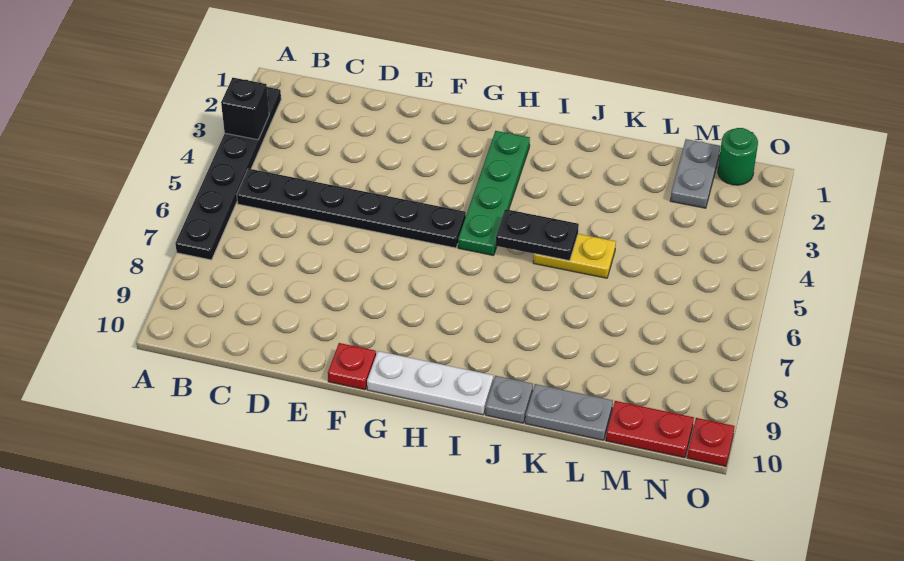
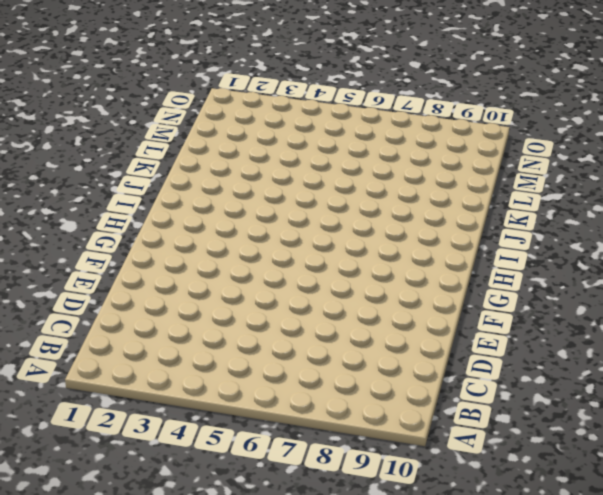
none -> black plate A2:A7 level 1
none -> black plate B5:G5 level 1
none -> red plate F10 level 1

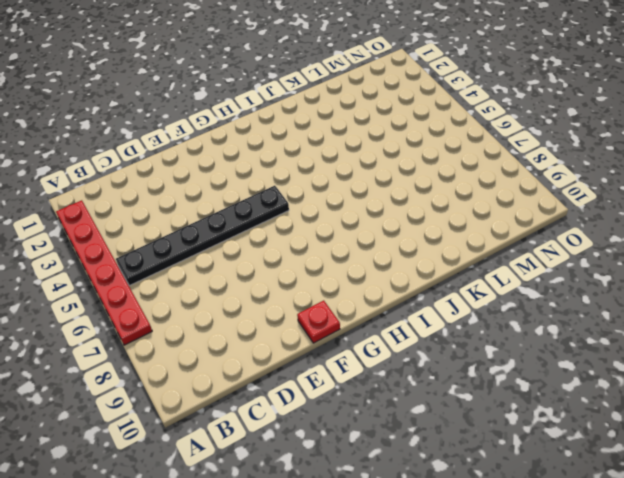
red plate A2:A7 level 1 -> black plate A2:A7 level 1
none -> white plate G10:I10 level 1
none -> green plate H2:H5 level 1
none -> yellow plate J5:K5 level 1

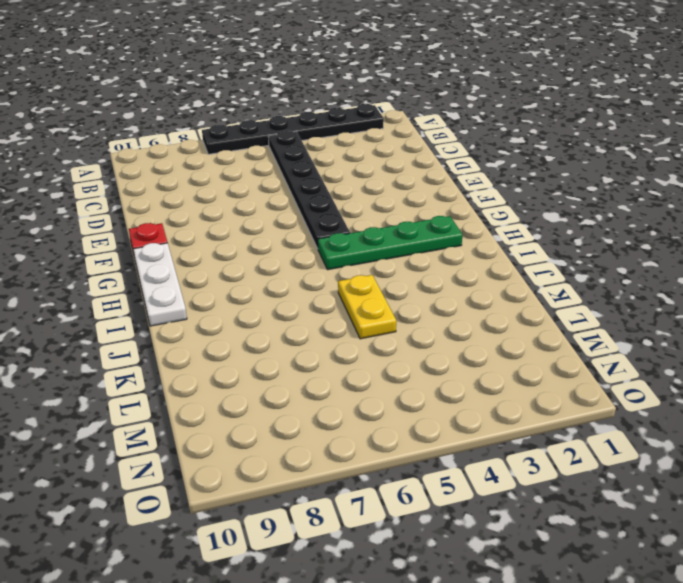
none -> grey plate J10 level 1
none -> grey plate K10:L10 level 1
none -> grey plate M1:M2 level 1

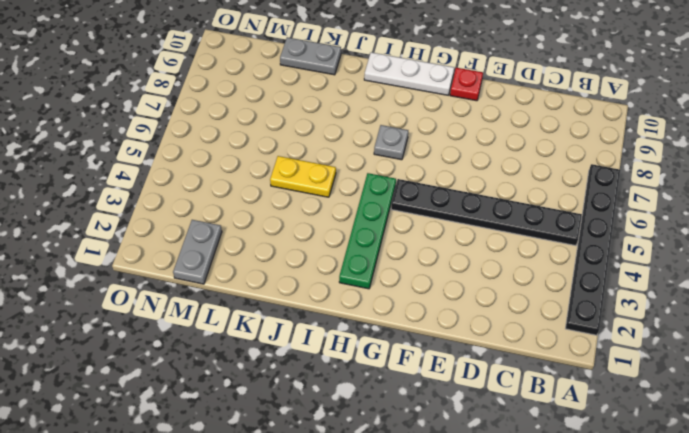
grey plate H7 level 1 -> grey plate J10 level 1
none -> red plate M10:N10 level 1
none -> green round brick N1 level 1
none -> red plate O10 level 1

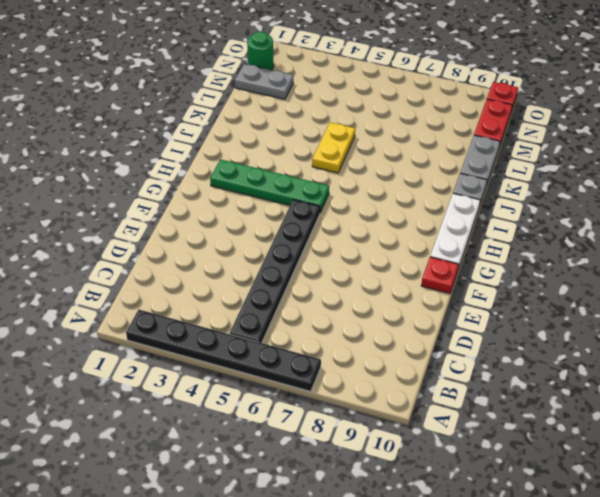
none -> black brick A3 level 2
none -> black plate I5:J5 level 2

